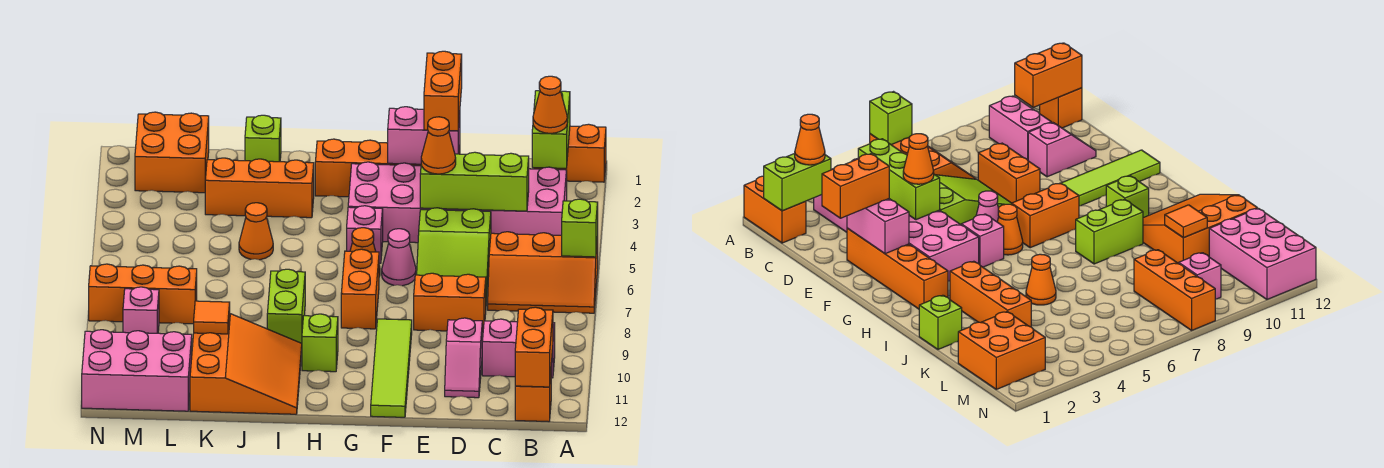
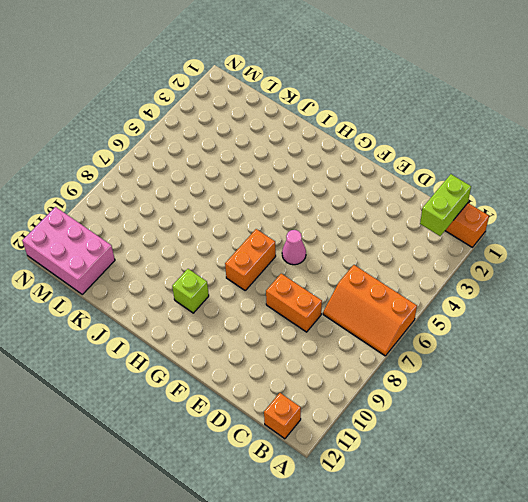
none -> pink brick B3:G4 level 1
none -> pink brick B10:C10 level 1
none -> lime slope D5:E7 level 1 top 5
none -> pink slope D10:D11 level 1 top 10

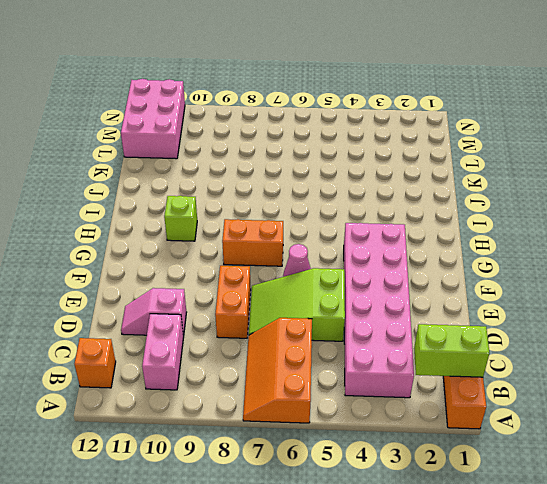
none -> orange brick E2:H2 level 1
none -> lime tile F9:F12 level 1
none -> pink brick G5 level 1
none -> orange cone G6 level 1

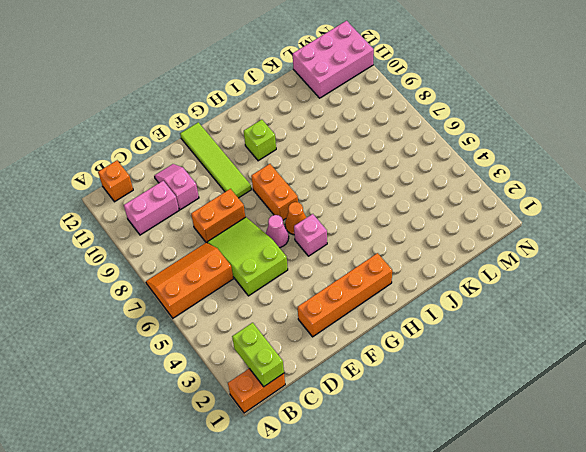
none -> pink brick B3:G4 level 1
none -> orange brick I3:K3 level 1
none -> lime brick I8:I9 level 1
none -> orange slope I10:K12 level 1 top K

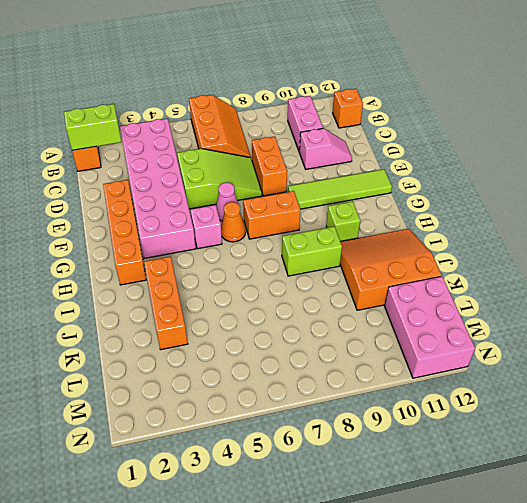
none -> lime brick J1 level 1
none -> orange cone J5 level 1
none -> orange brick L1:M2 level 1
none -> orange brick L8:N8 level 1

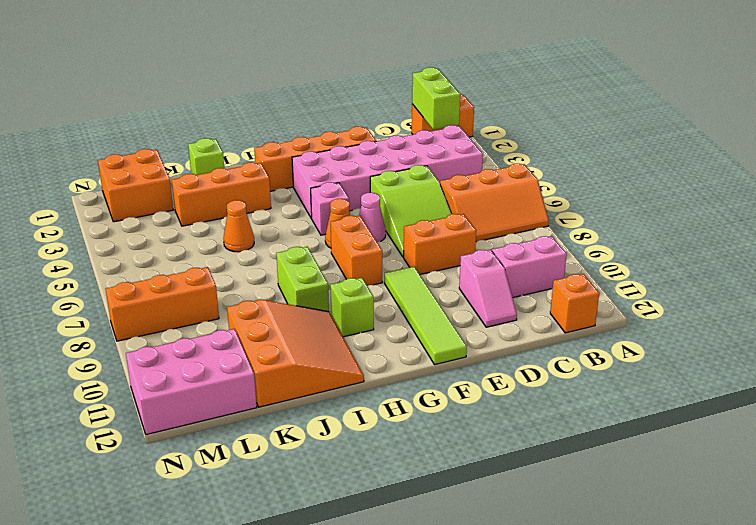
none -> pink brick M9 level 1
none -> lime brick A6 level 2
none -> orange brick B11:B12 level 2
none -> lime brick C4:E4 level 2

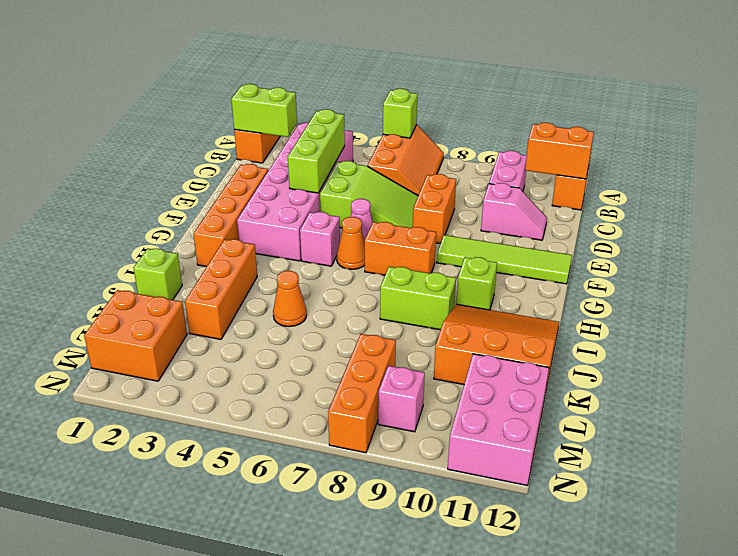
none -> pink brick E2:F2 level 2
none -> orange tile K10 level 2
none -> orange cone B2 level 3
none -> orange brick E1:E2 level 3

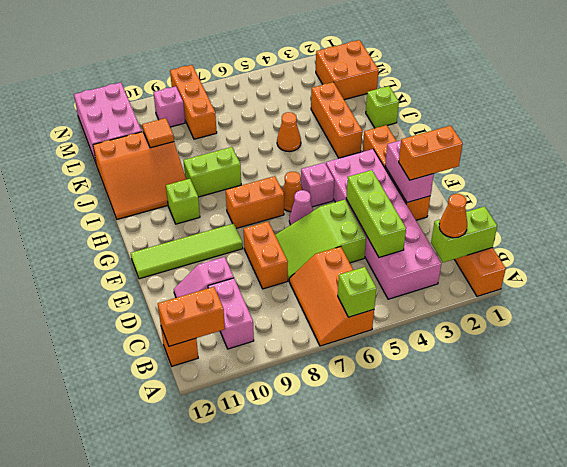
none -> orange cone E4 level 3

